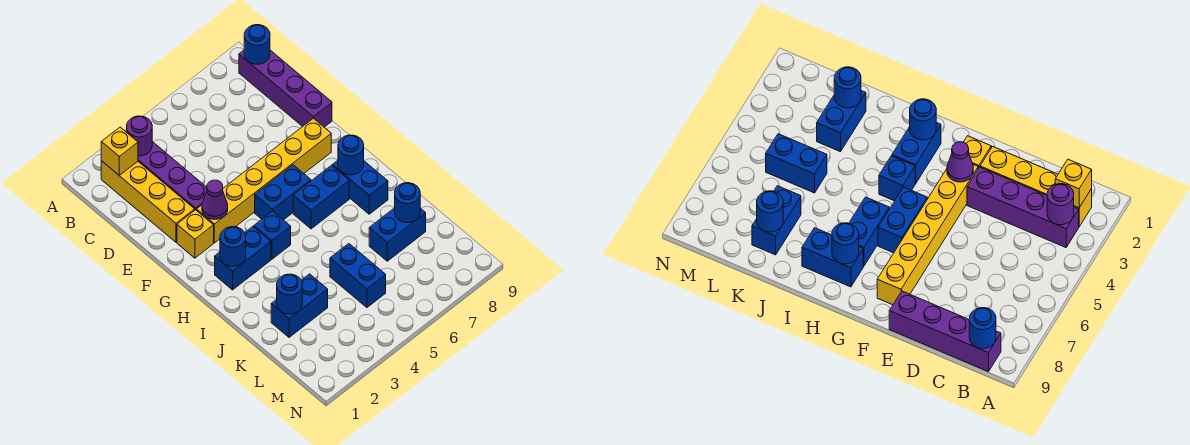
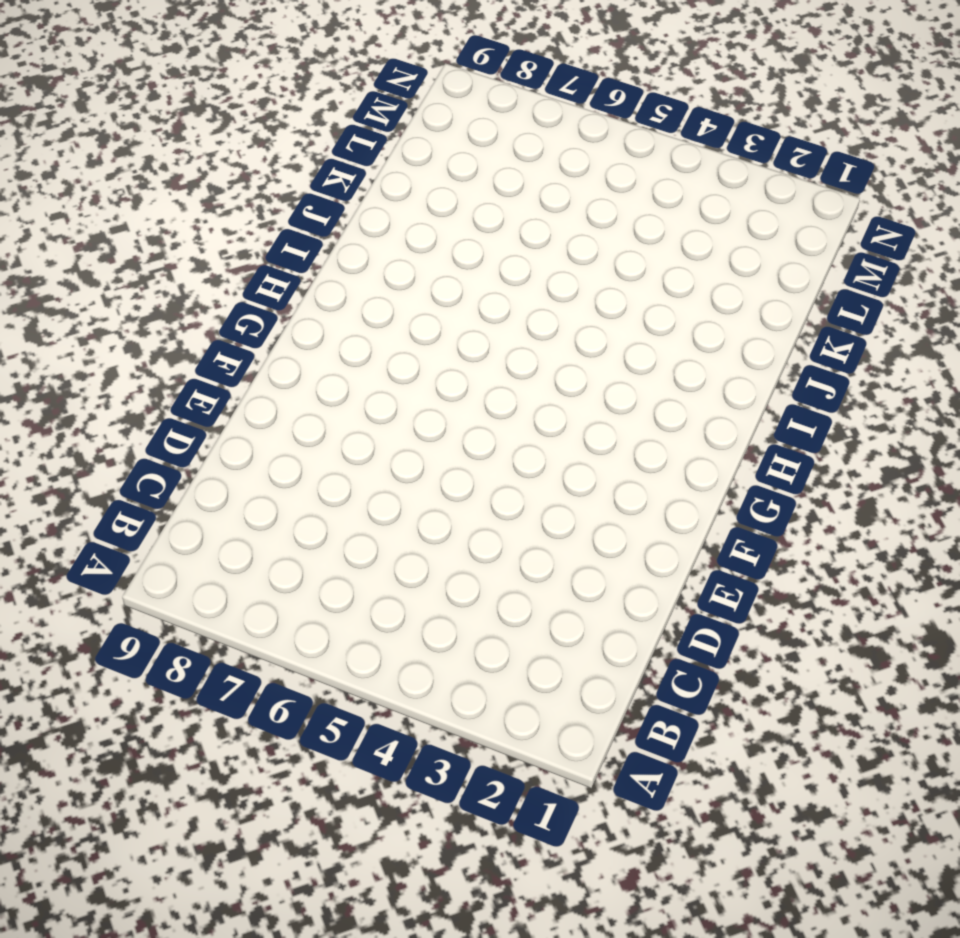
none -> yellow brick B2:E2 level 1
none -> purple brick B3:E3 level 1
none -> purple brick B9:E9 level 1

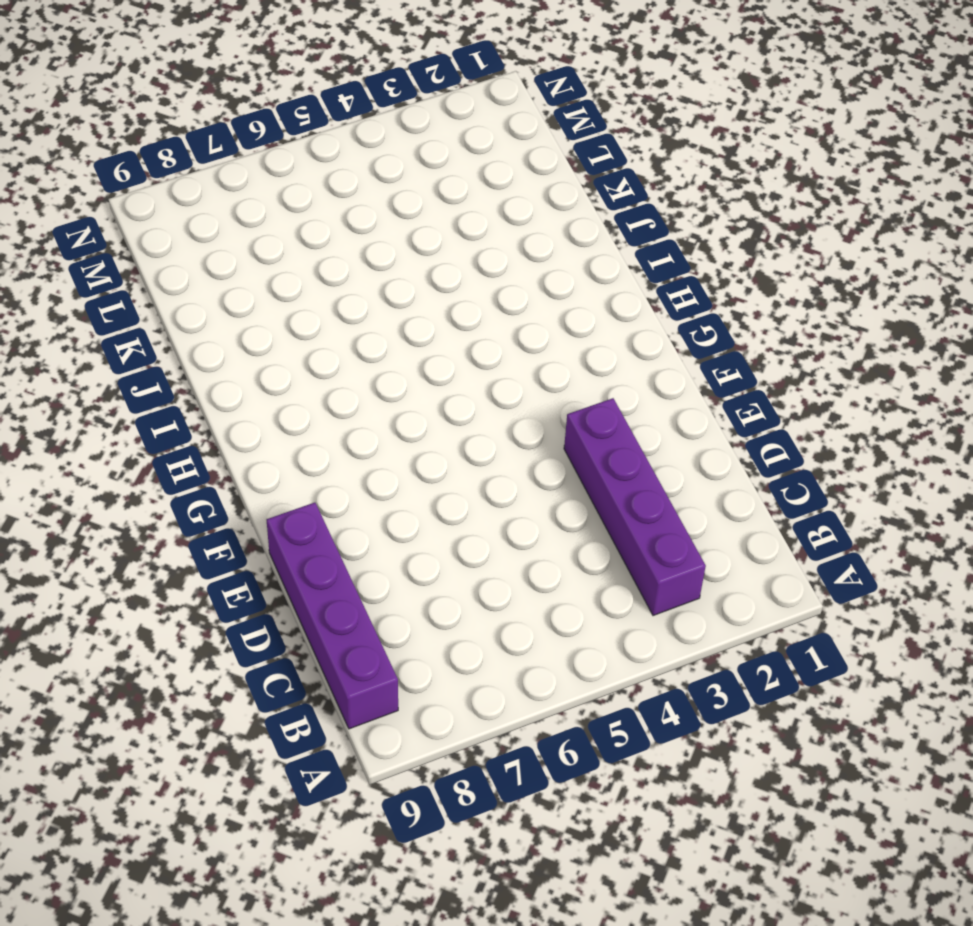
none -> yellow brick B2:E2 level 1
none -> yellow brick F2 level 1
none -> yellow brick F3:F8 level 1

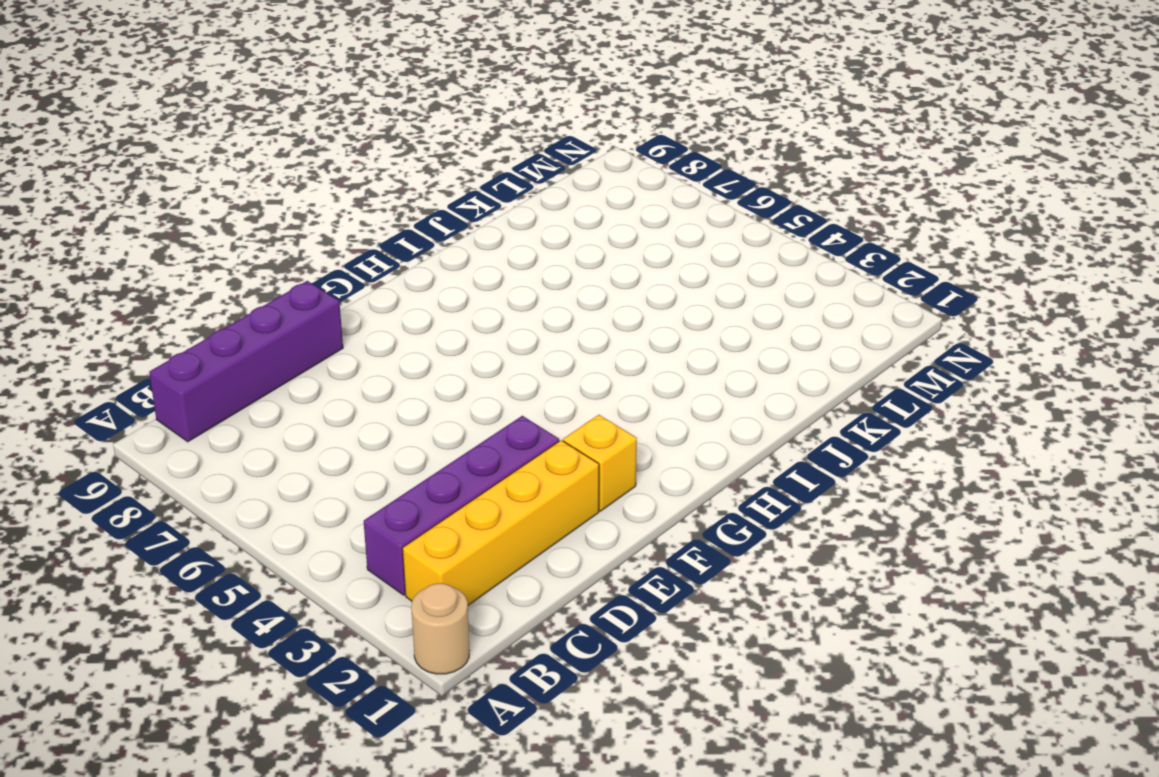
tan round brick A1 level 1 -> none
none -> yellow brick F3:F8 level 1
none -> blue brick G5:G6 level 1
none -> blue brick H2:H3 level 1

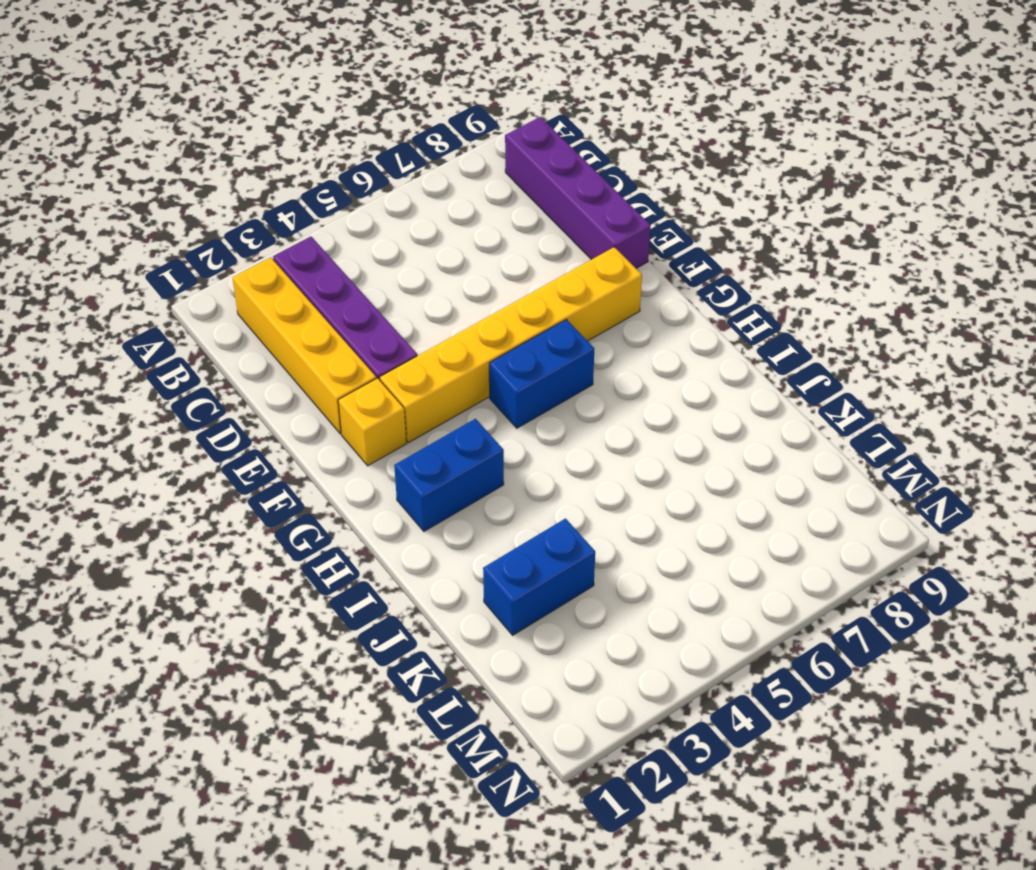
none -> blue brick H4 level 1
none -> blue brick H6:H7 level 1
none -> blue brick H8:I8 level 1

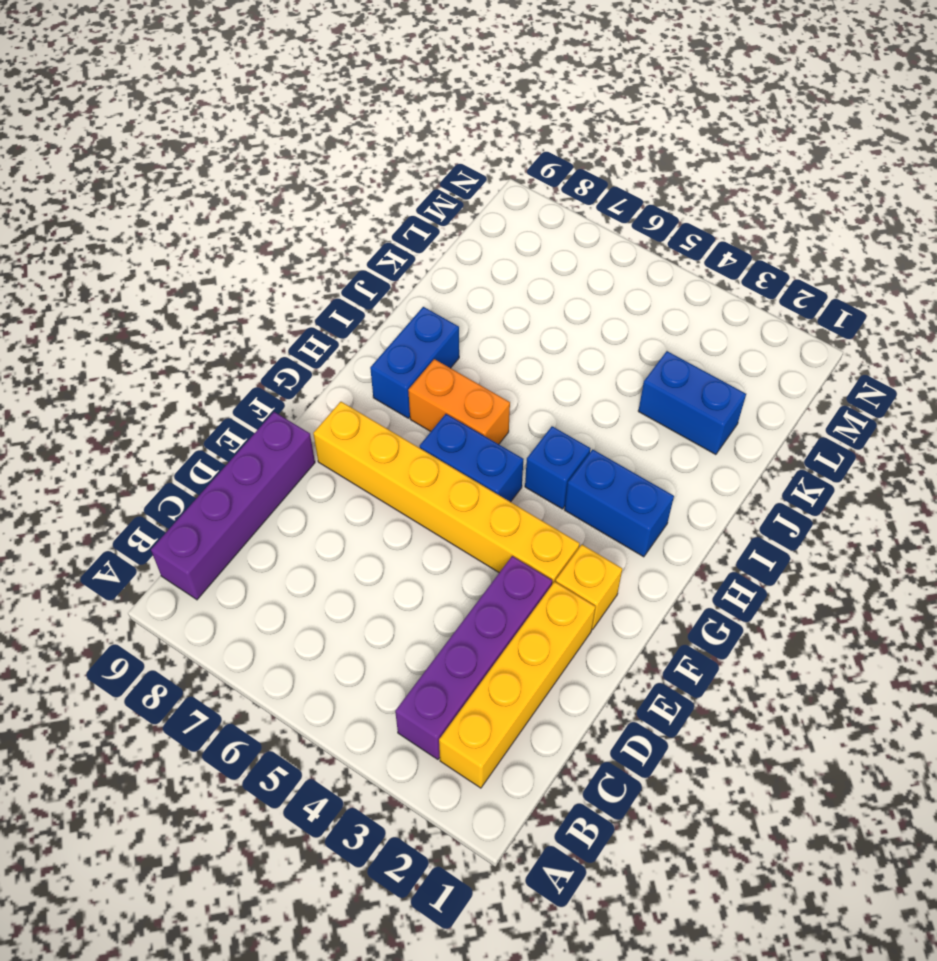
orange brick H6:H7 level 1 -> blue brick H6:H7 level 1
none -> blue brick K5:L5 level 1
none -> blue brick K7:K8 level 1
none -> yellow brick B2 level 2

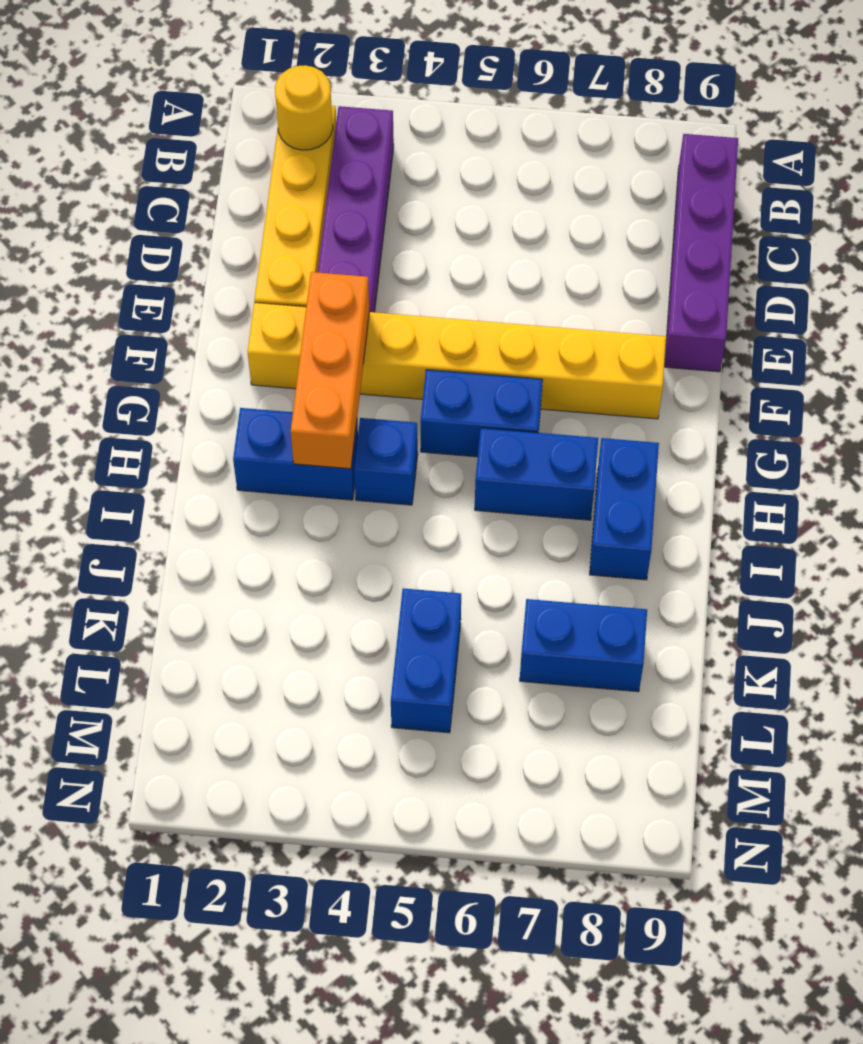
yellow round brick B2 level 2 -> yellow brick B2 level 2
orange brick F3:H3 level 2 -> purple cone F3 level 2
none -> blue brick K2:K3 level 1
none -> purple round brick B3 level 2
none -> blue round brick B9 level 2

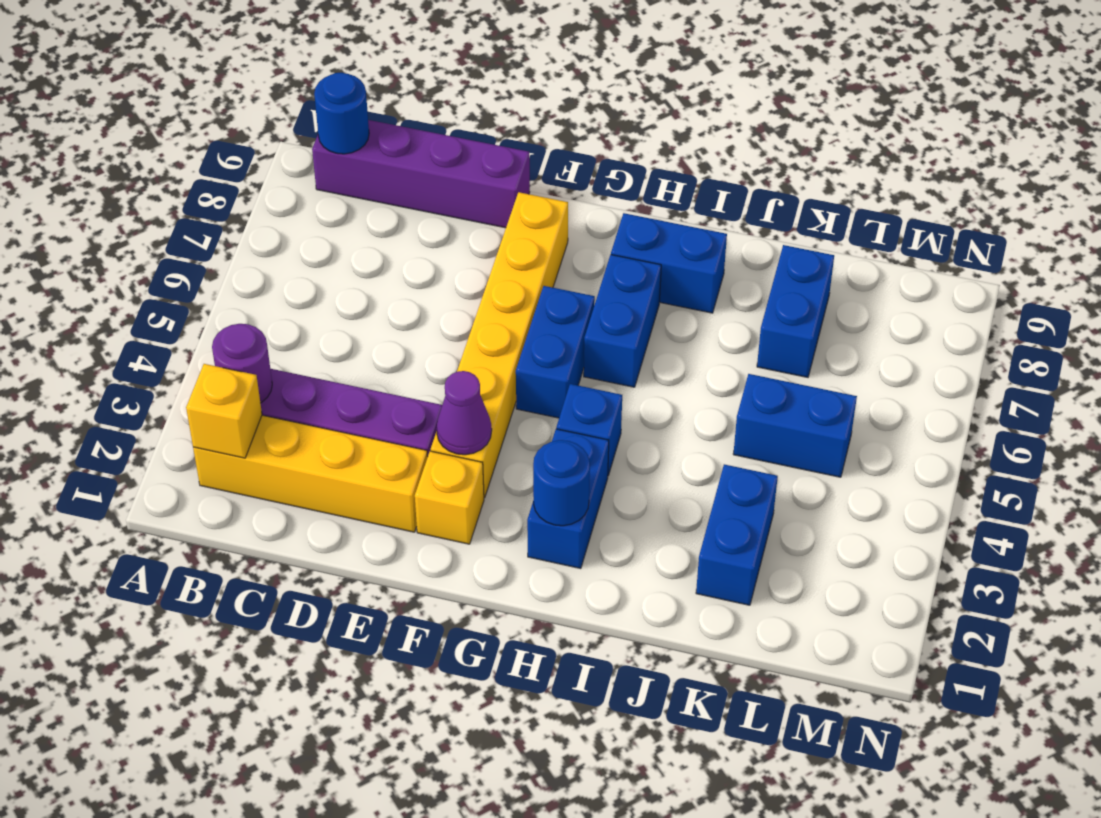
none -> blue round brick H8 level 2
none -> blue round brick K2 level 2
none -> blue round brick K8 level 2

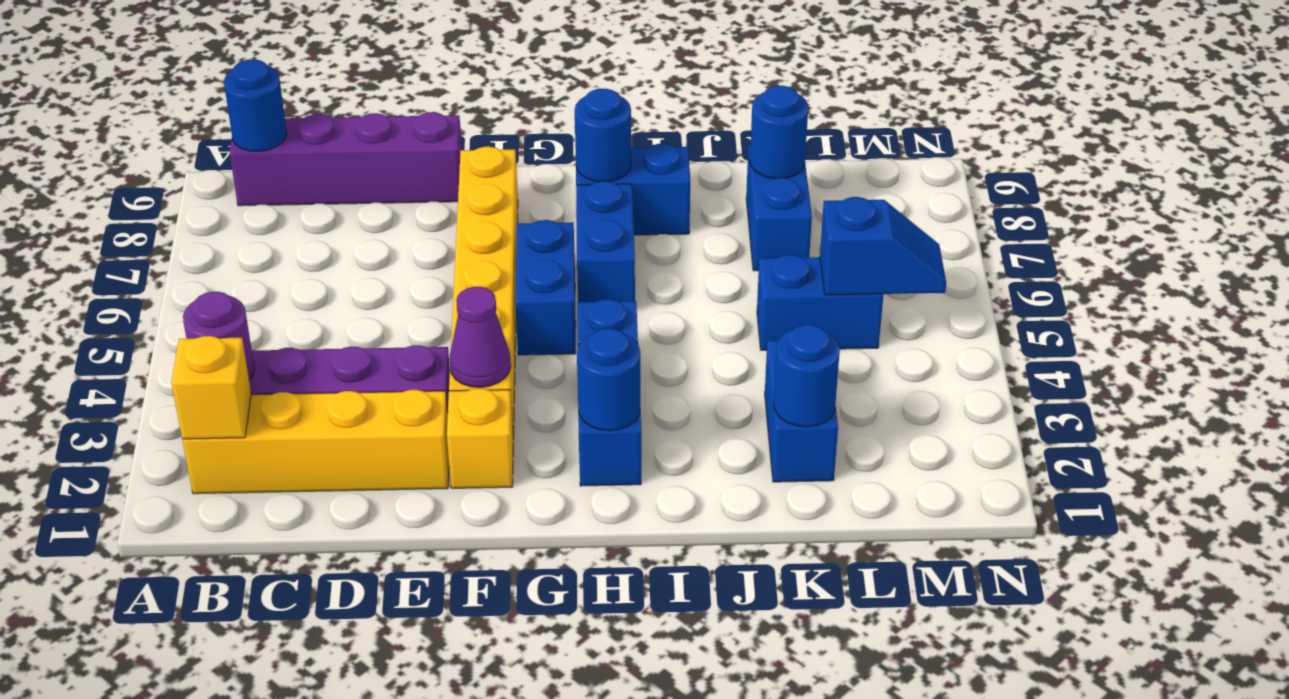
blue slope L5:M5 level 2 top L -> none

